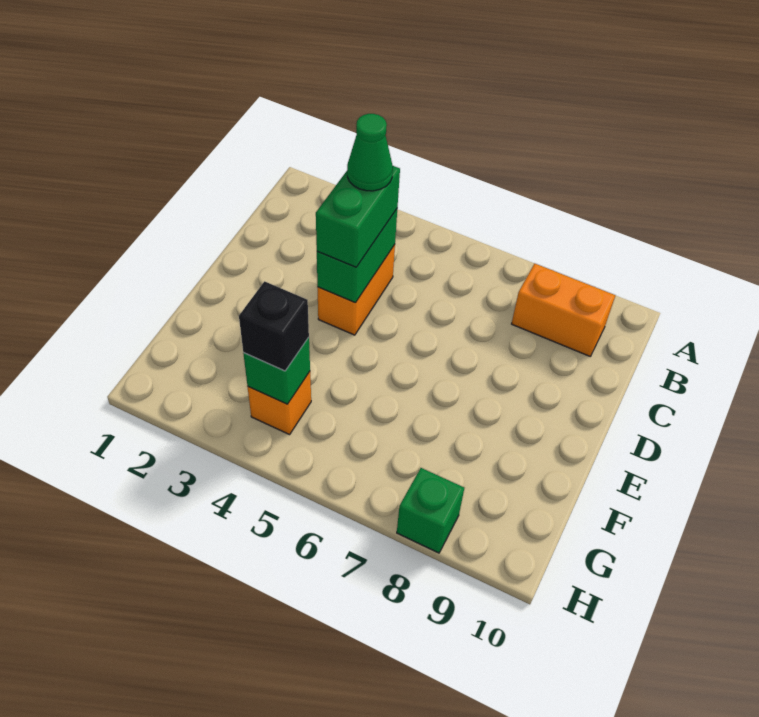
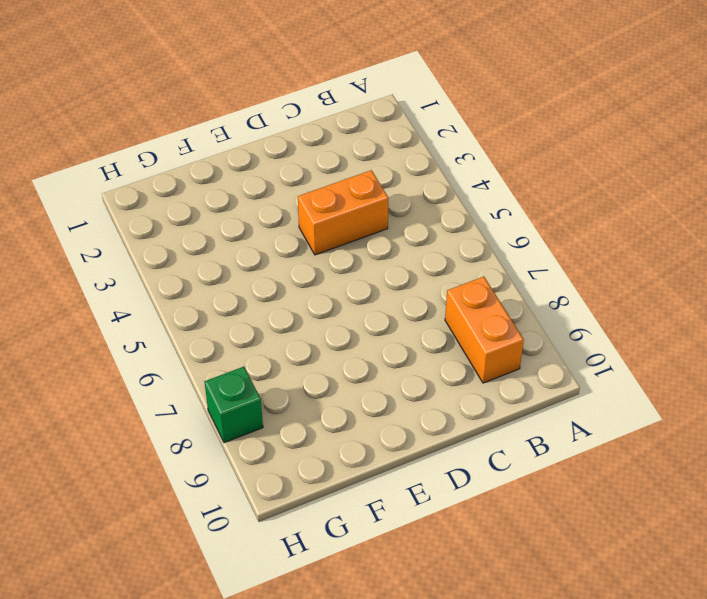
none -> orange brick G4 level 1
none -> green brick C4:D4 level 2

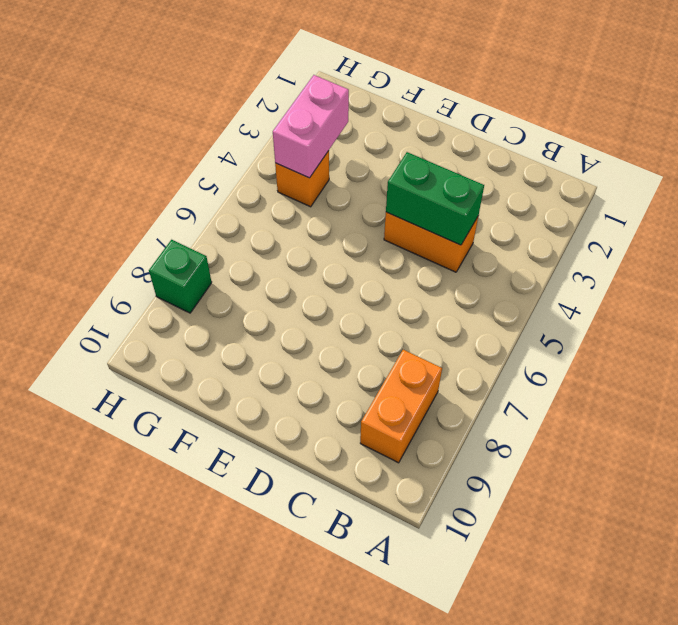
pink brick G3:G4 level 2 -> green brick G4 level 2
none -> green brick C4:D4 level 3
none -> black brick G4 level 3

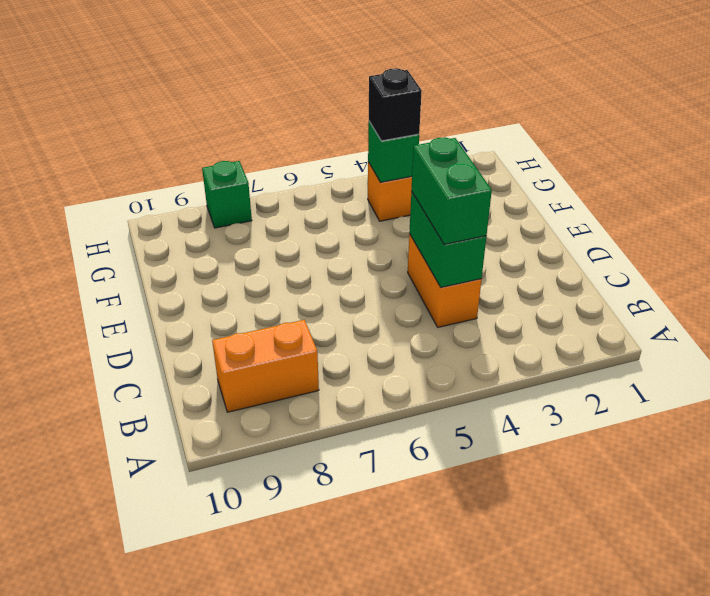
none -> green cone C4 level 4

